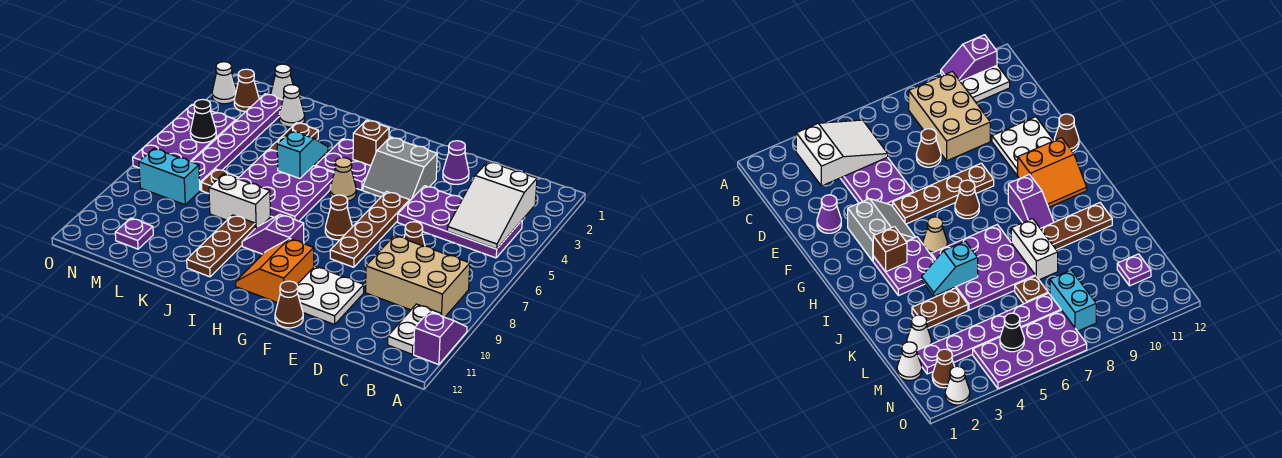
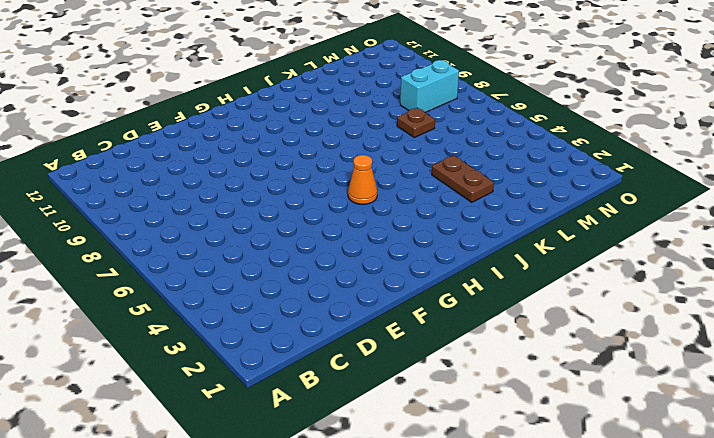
orange cone H5 level 1 -> tan cone H5 level 1
none -> purple slope A10:A11 level 1 top 11
none -> purple plate B4:E5 level 1
none -> tan brick B8:D9 level 1
none -> white plate B10:B11 level 1

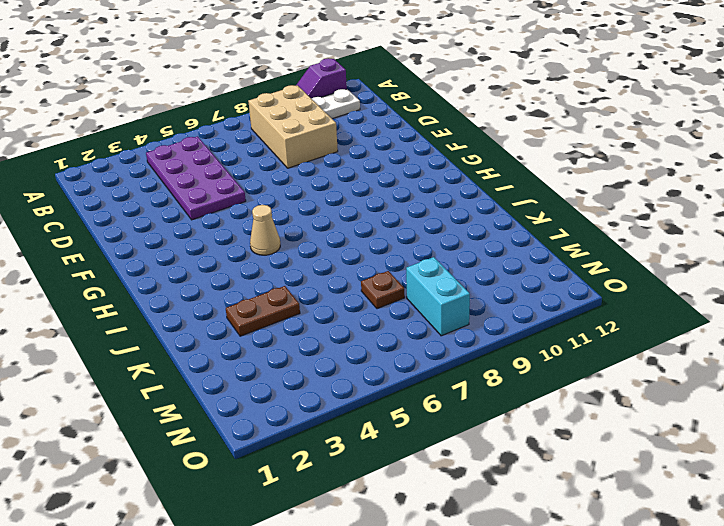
none -> brown cone D7 level 1
none -> purple cone E2 level 1
none -> white plate E10:F11 level 1
none -> grey slope F3:G4 level 1 top 3

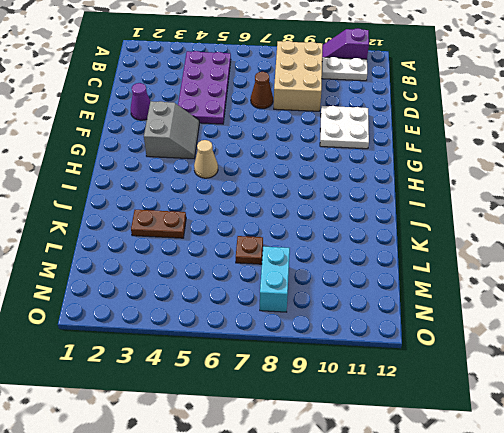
none -> brown plate F5:F8 level 1
none -> brown cone F12 level 1
none -> brown cone G7 level 1
none -> orange slope G10:H11 level 1 top G

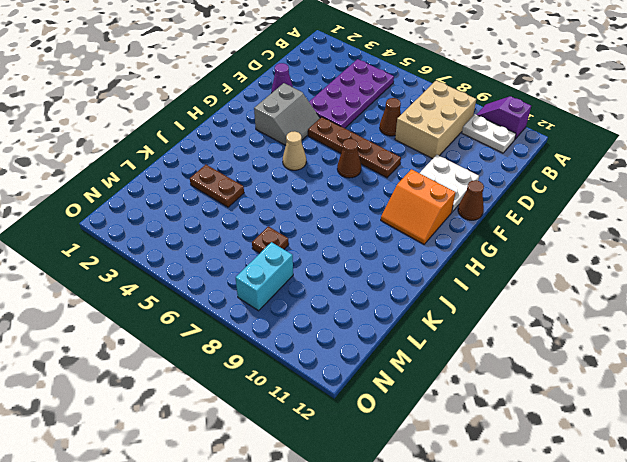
none -> purple plate H3:I4 level 1
none -> purple slope H9:I9 level 1 top H
none -> purple plate I5:K7 level 1
none -> white brick J8:K8 level 1

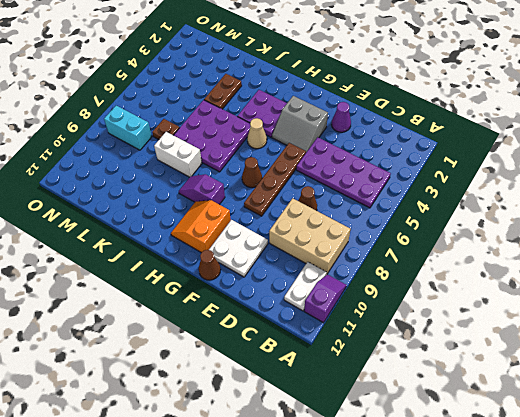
none -> brown plate J9:J11 level 1
none -> white cone L2 level 1
none -> white cone M1 level 1
none -> purple plate M2:M7 level 1

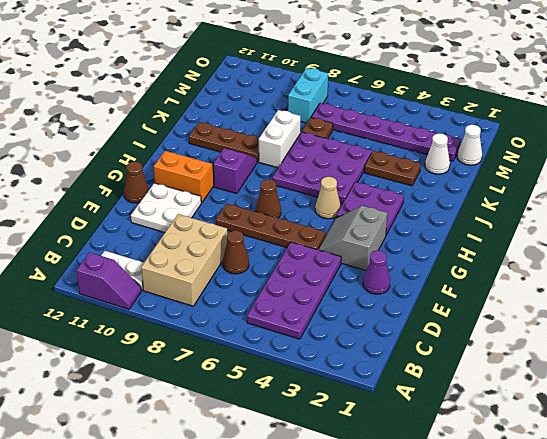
none -> purple plate M11 level 1
none -> brown cone N2 level 1
none -> purple plate N4:O7 level 1
none -> white cone O2 level 1

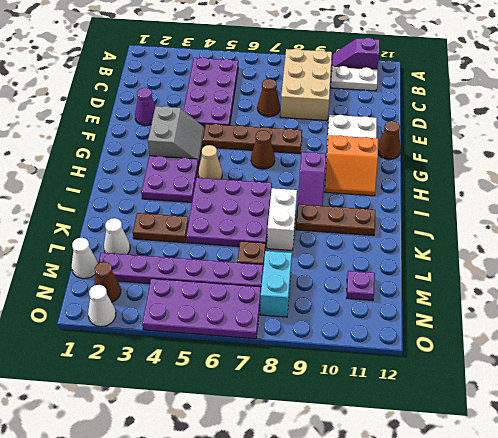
none -> white slope B3:C5 level 2 top 3
none -> brown brick H3 level 2
none -> cyan slope J4:J5 level 2 top 5
none -> black cone N5 level 2

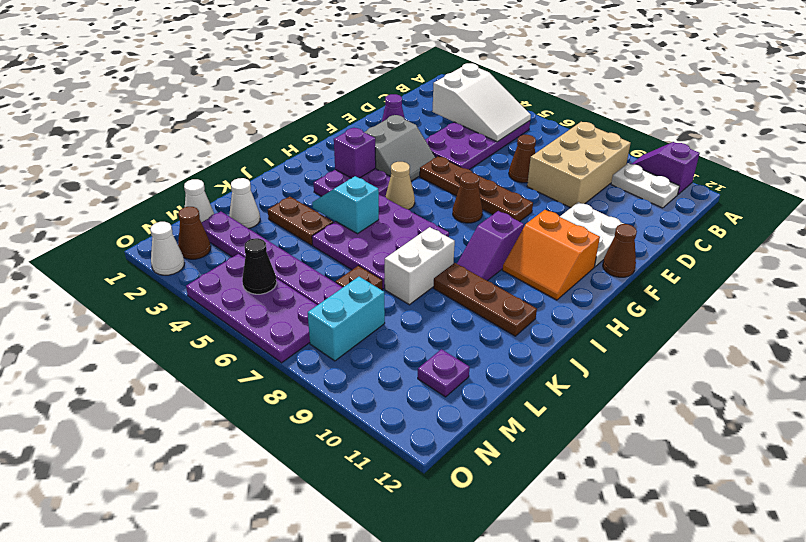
purple brick H3 level 2 -> brown brick H3 level 2

